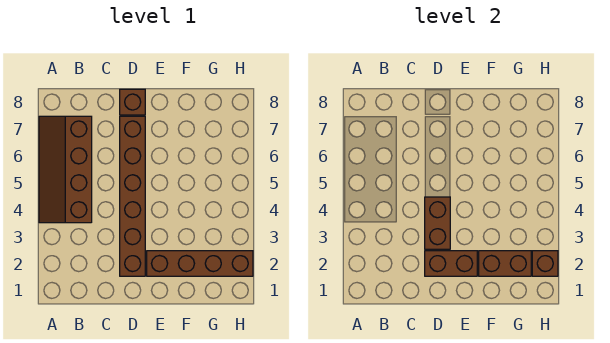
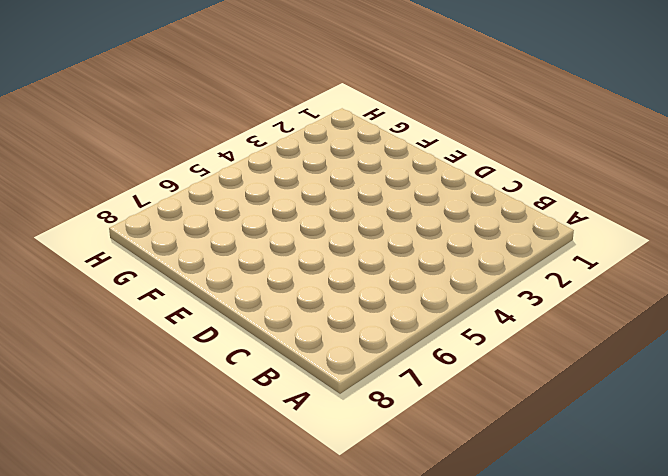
none -> brown slope A4:B7 level 1 top B
none -> brown brick D2:D7 level 1

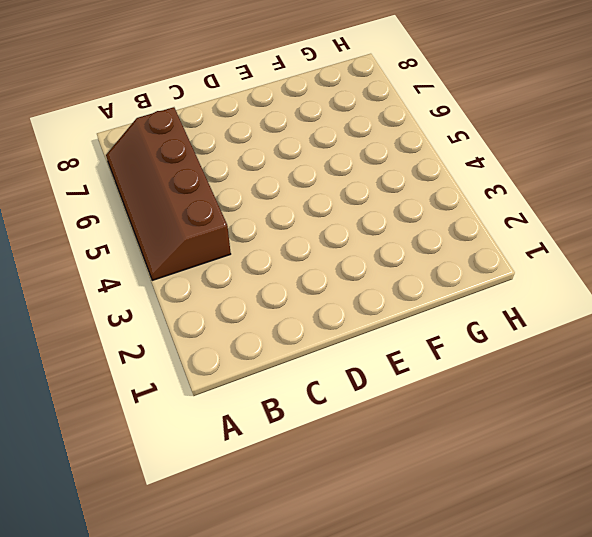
none -> brown brick D2:D7 level 1
none -> brown brick D8 level 1

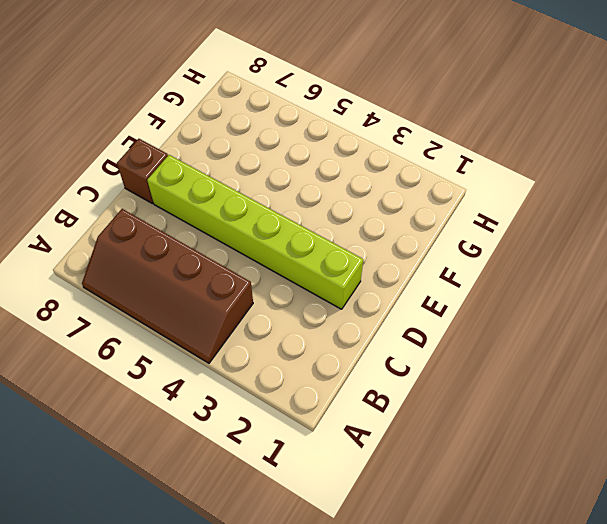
lime brick D2:D7 level 1 -> brown brick D2:D7 level 1
none -> brown brick E2:H2 level 1
none -> brown brick D2:E2 level 2

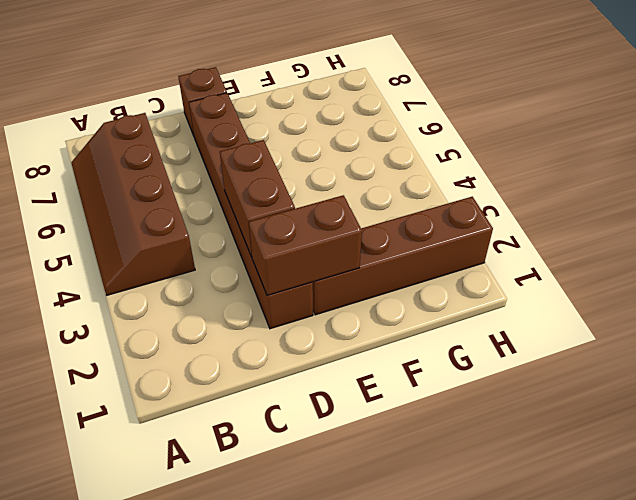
none -> brown brick F2:G2 level 2
none -> brown brick H2 level 2

